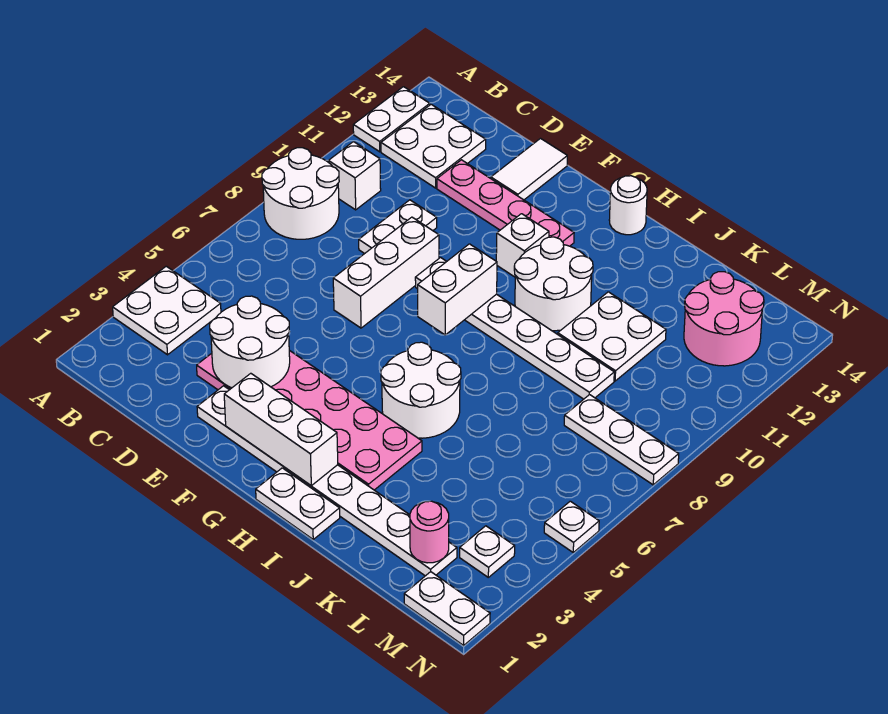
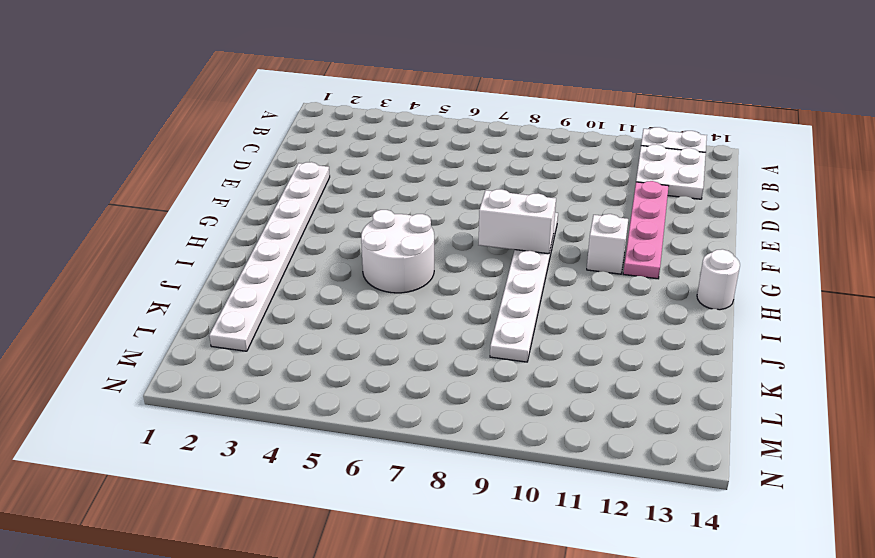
none -> white plate A3:B4 level 1
none -> white round brick A8:B9 level 1
none -> white brick B10 level 1

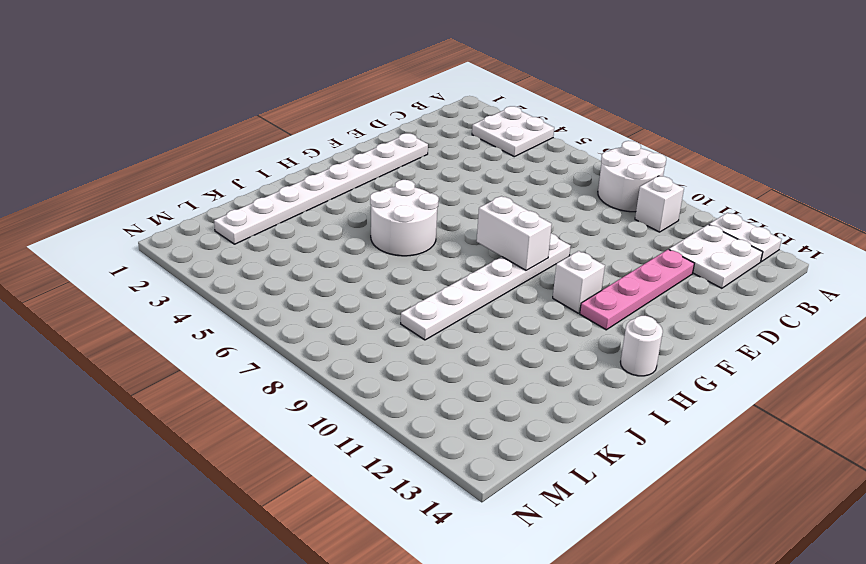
none -> pink plate D3:I4 level 1
none -> white plate D9:D10 level 1
none -> white brick E7:E9 level 1

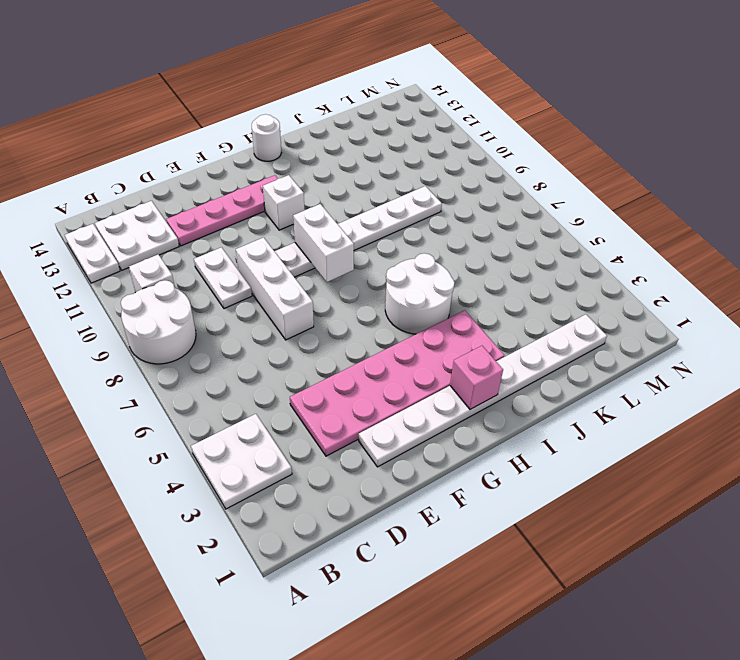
pink brick H2 level 2 -> white brick F2:H2 level 2
none -> white tile E13:E14 level 1
none -> white plate H1:I1 level 1
none -> white round brick H10:I11 level 1

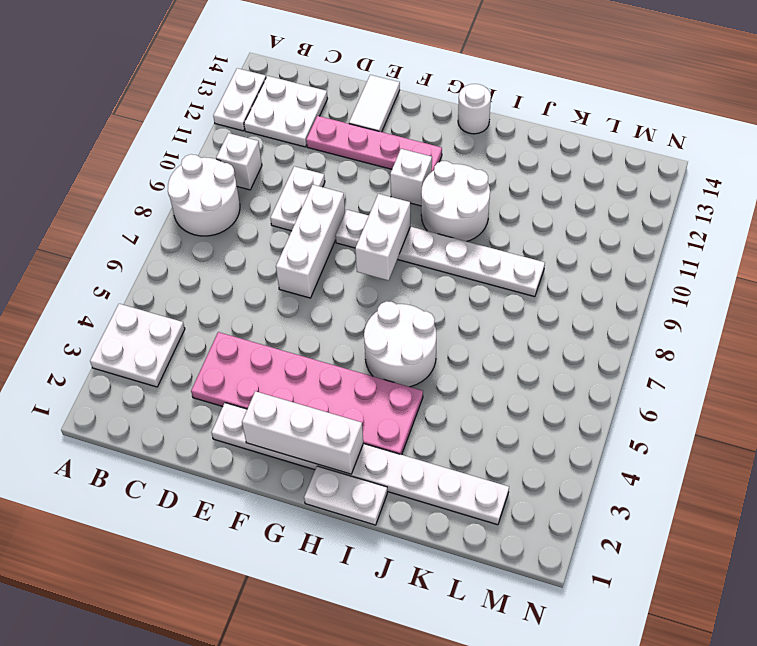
none -> white plate J10:K11 level 1
none -> white plate L8:N8 level 1
none -> pink round brick L12:M13 level 1

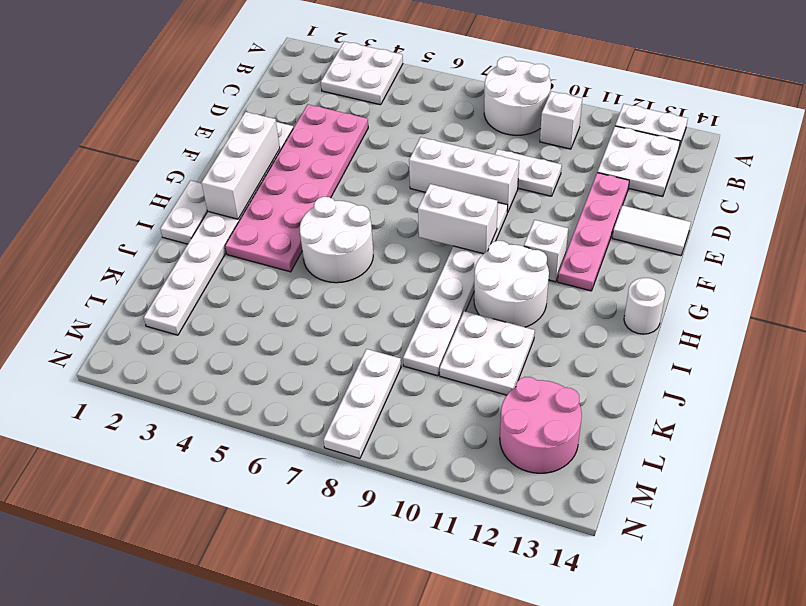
none -> white plate M1:N1 level 1
none -> white plate M3 level 1
none -> white plate N5 level 1

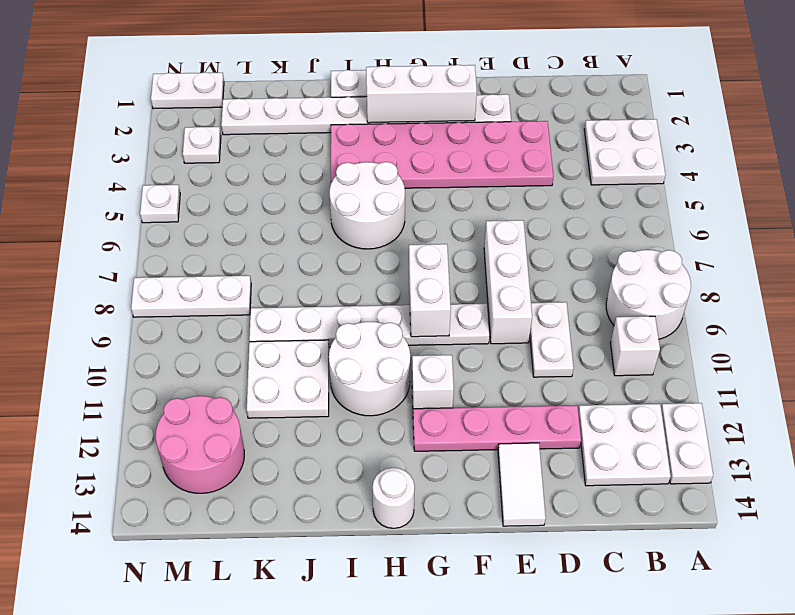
none -> white round brick D3:E4 level 2
none -> pink round brick L2 level 2

